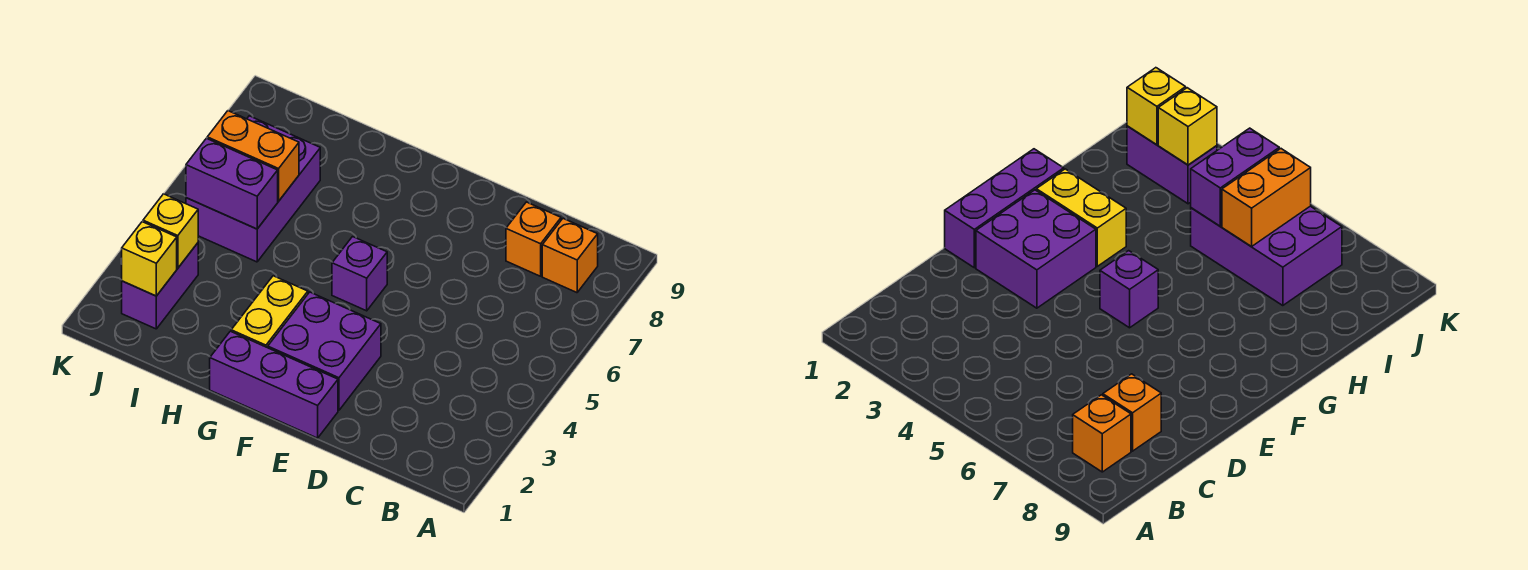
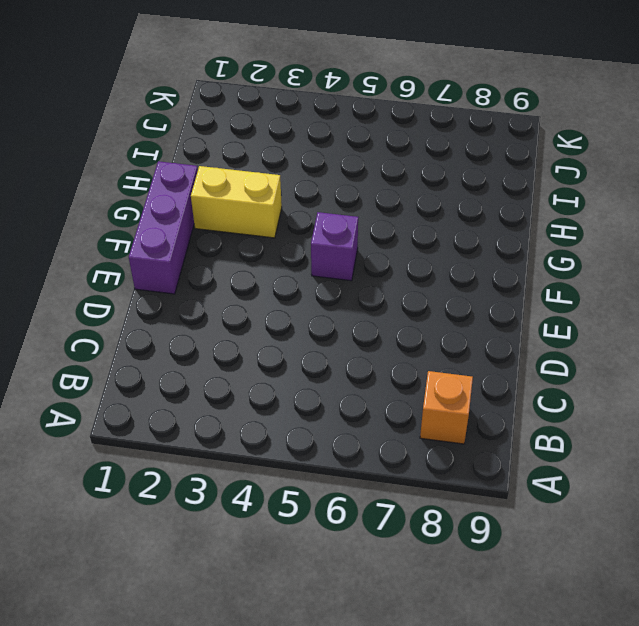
none -> orange brick C8 level 1
none -> purple brick E2:F3 level 1
none -> purple brick I5:J7 level 1

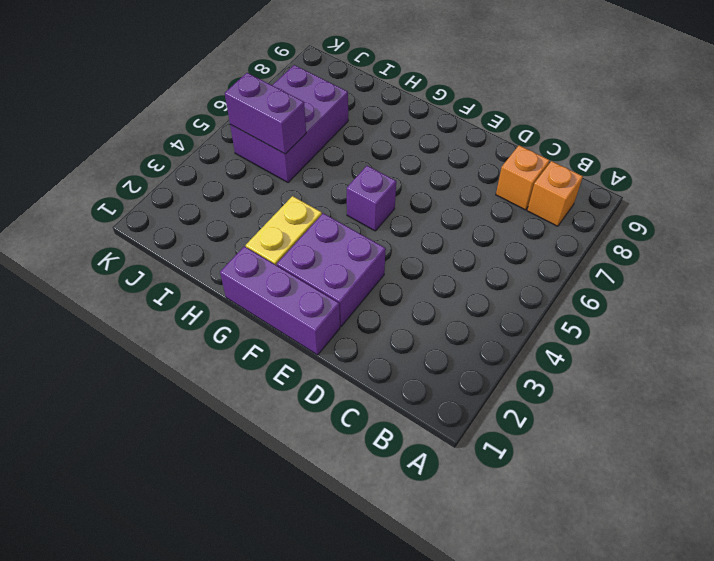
none -> purple brick J2:J3 level 1
none -> orange brick I6:J6 level 2
none -> yellow brick J2 level 2

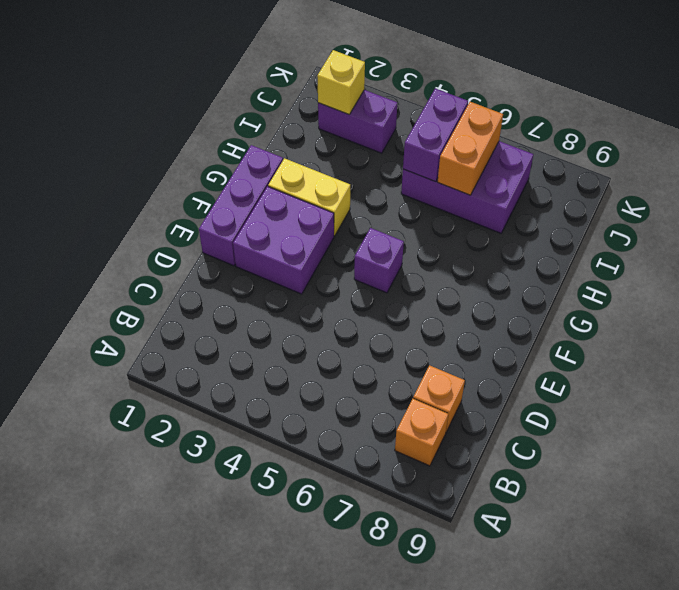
none -> yellow brick J3 level 2

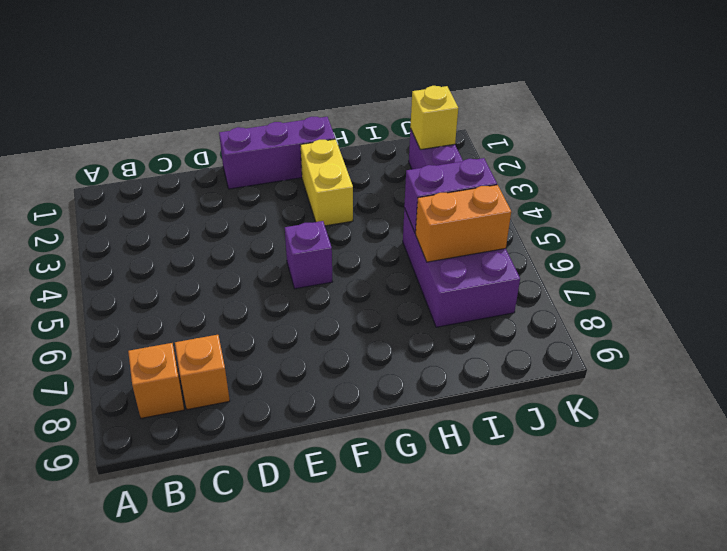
none -> purple brick E2:F3 level 1
none -> yellow brick J3 level 2

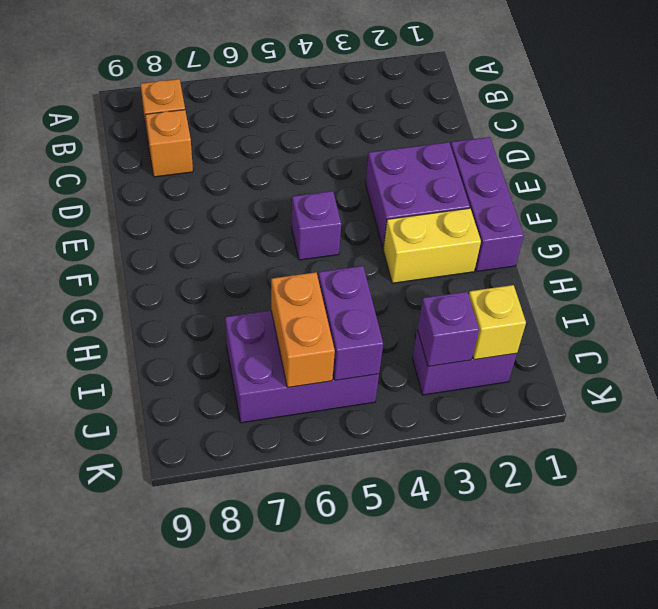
purple brick J3 level 2 -> yellow brick J3 level 2

